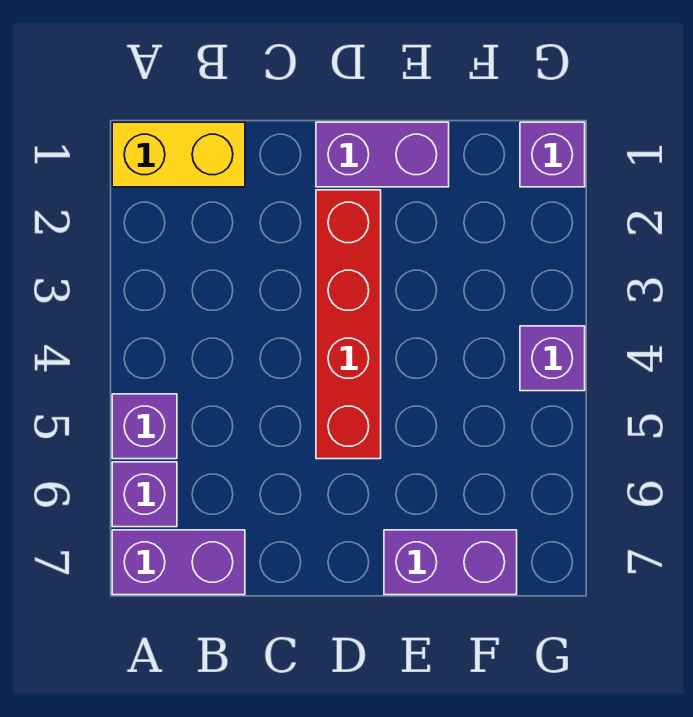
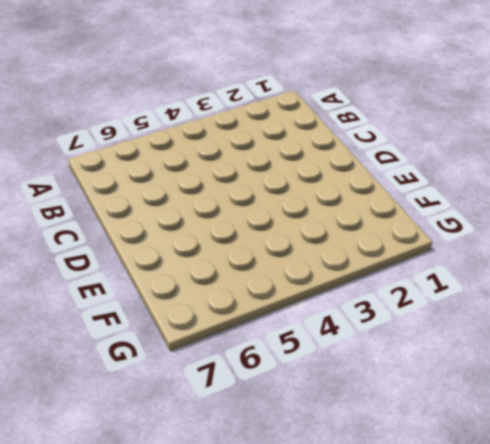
none -> yellow brick A1:B1 level 1
none -> purple brick A5 level 1

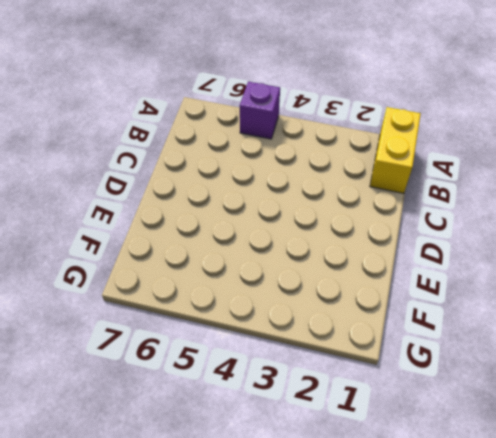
none -> purple brick A6 level 1
none -> purple brick A7:B7 level 1

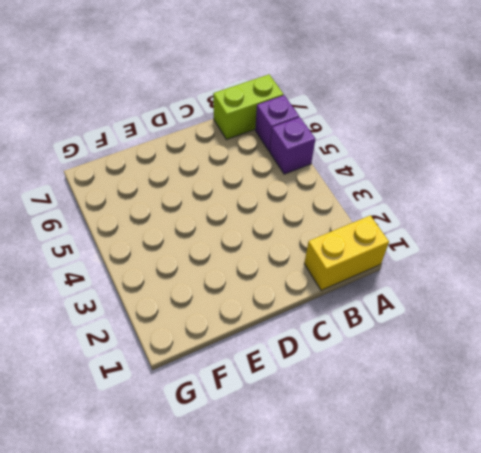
lime brick A7:B7 level 1 -> purple brick A7:B7 level 1
none -> purple brick D1:E1 level 1
none -> red brick D2:D5 level 1

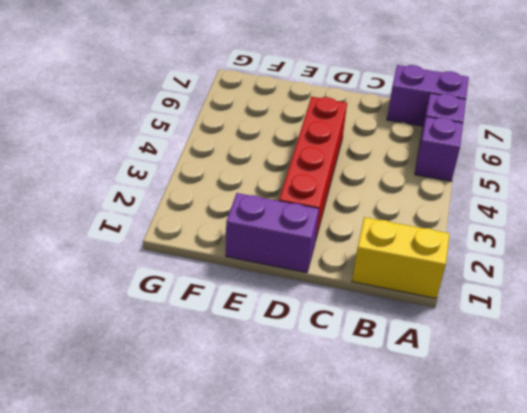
none -> purple brick E7:F7 level 1
none -> purple brick G1 level 1

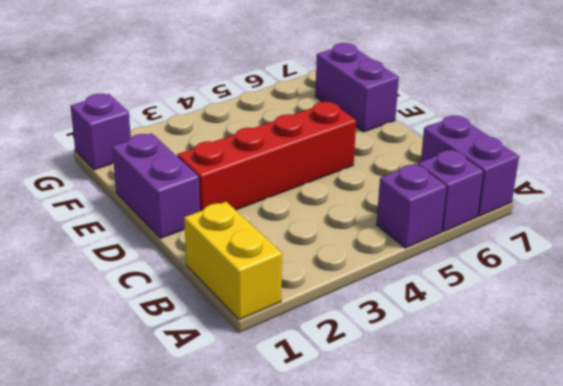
none -> purple brick G4 level 1

